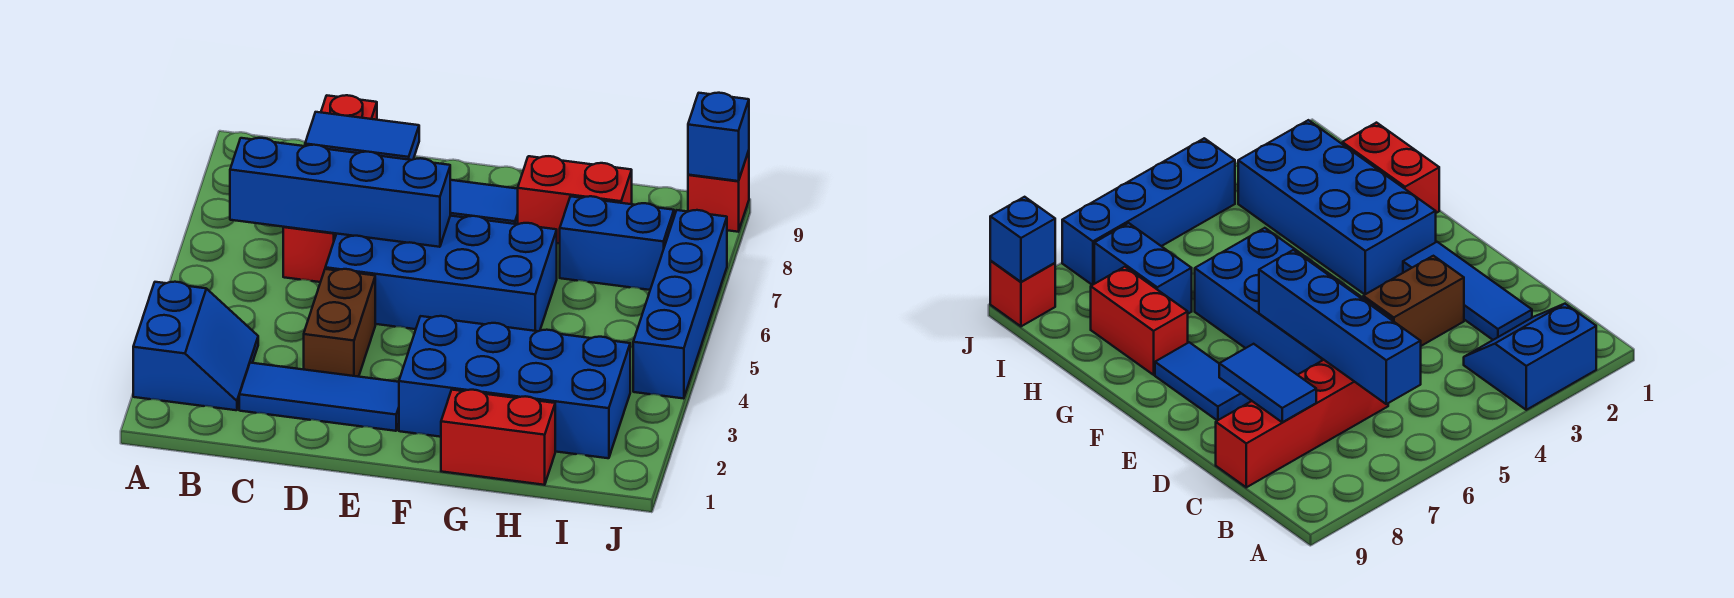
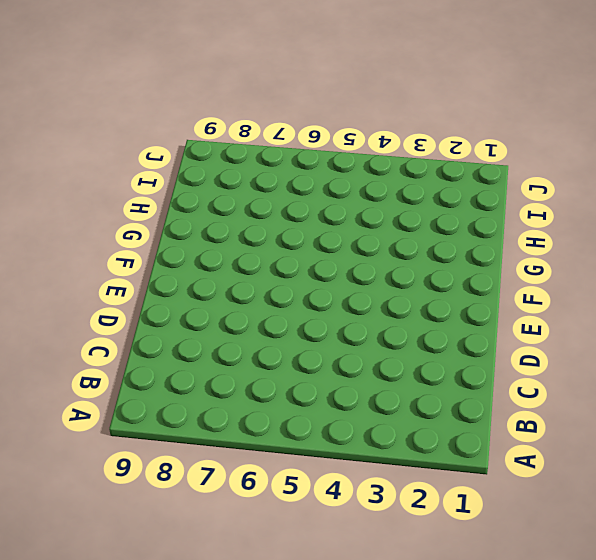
none -> blue slope A2:B3 level 1 top A
none -> blue tile C2:E2 level 1
none -> red brick C6:C9 level 1

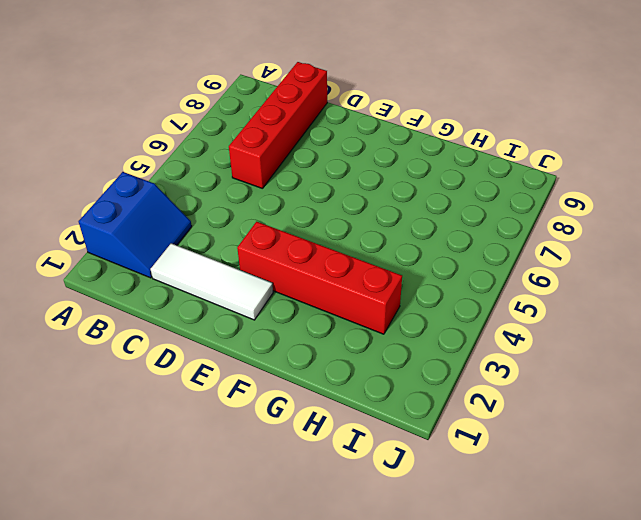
white tile C2:E2 level 1 -> blue tile C2:E2 level 1
red brick E3:H3 level 1 -> blue brick F2:I3 level 1
none -> brown brick D3:D4 level 1
none -> blue brick D5:G6 level 1
none -> blue tile E8:F8 level 1

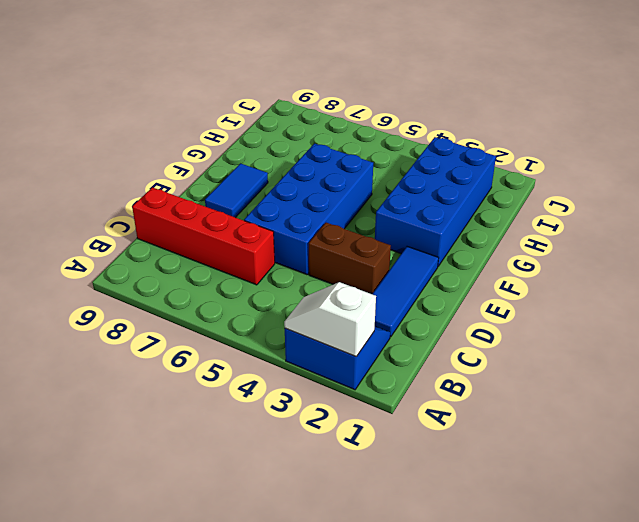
white slope A2:A3 level 2 top 2 -> none
none -> red brick G1:H1 level 1
none -> red brick G8:H8 level 1
none -> blue brick H7:I7 level 1

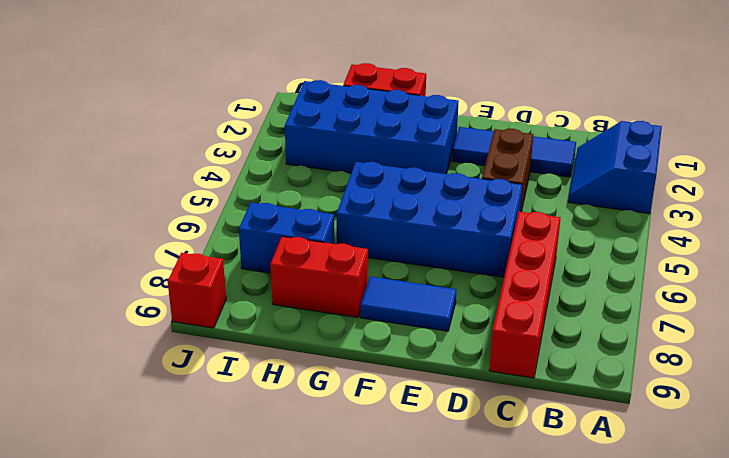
none -> blue brick J4:J7 level 1
none -> blue brick B6:E6 level 2
none -> blue tile C8:D8 level 2

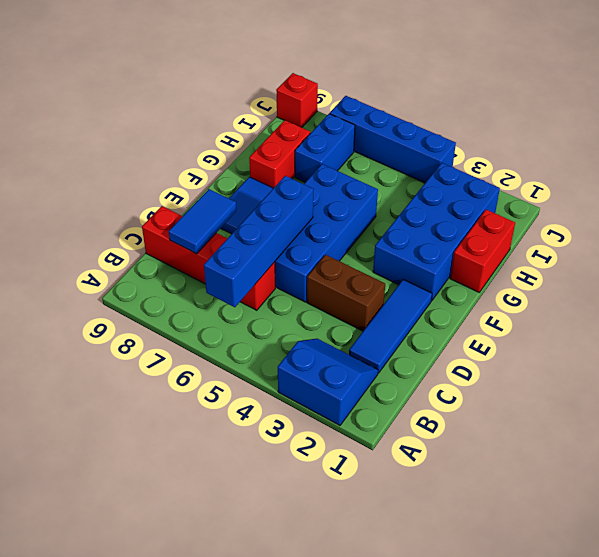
none -> blue brick J9 level 2

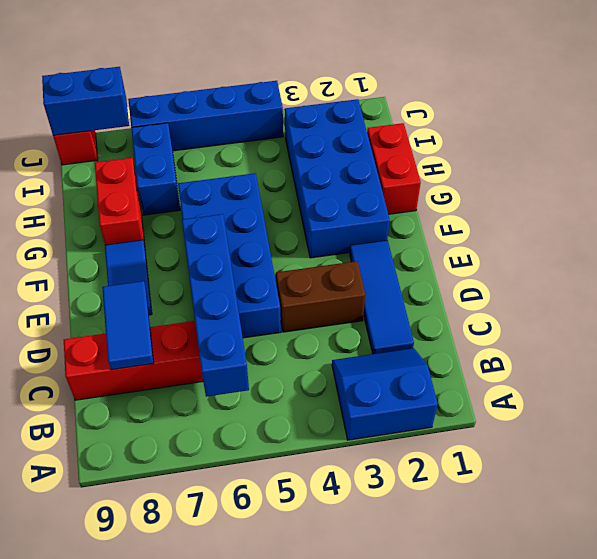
blue brick J8:J9 level 2 -> blue brick J9 level 2

